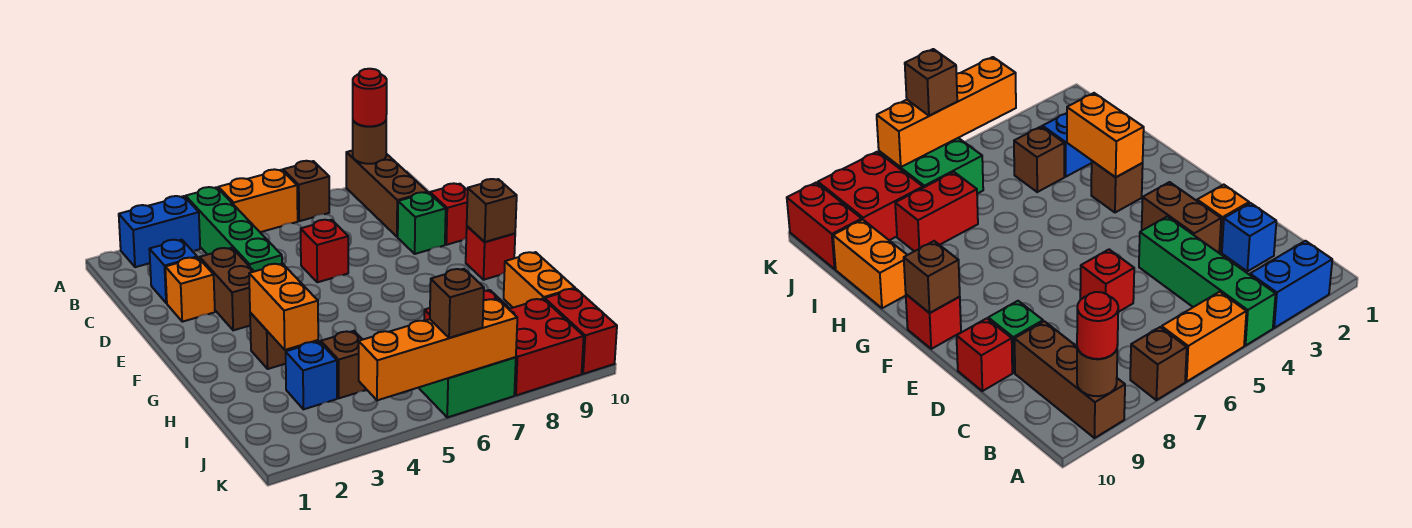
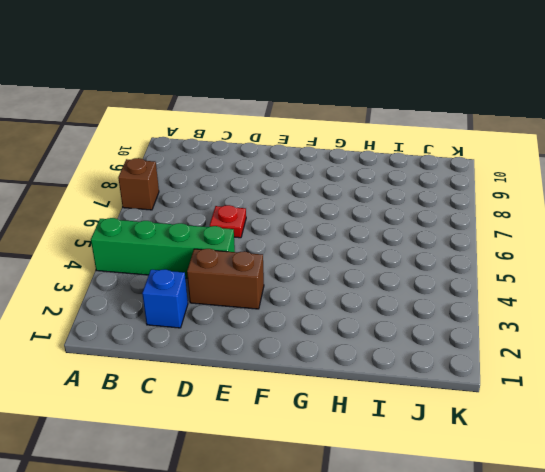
red plate D6 level 1 -> red brick D6 level 1
none -> blue brick A2:A3 level 1
none -> orange brick A5:A6 level 1
none -> brown brick A9:C9 level 1

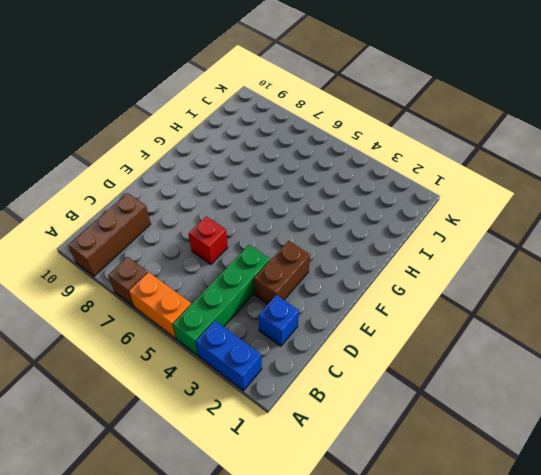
none -> orange brick D2 level 1
none -> green brick D9 level 1
none -> red brick D10 level 1

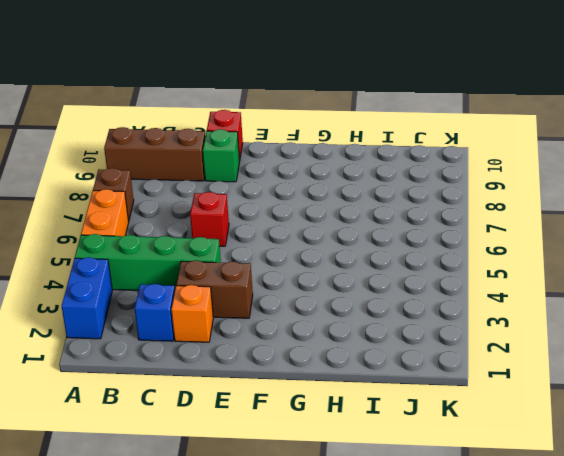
none -> red brick F10 level 1
none -> brown brick G3 level 1
none -> orange brick H10:I10 level 1

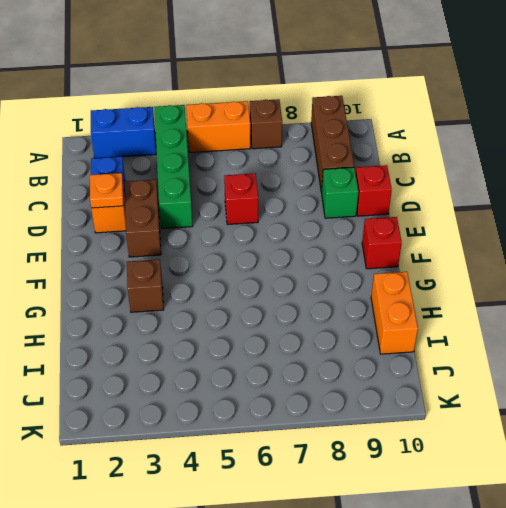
orange plate D2 level 2 -> none
none -> blue brick I3 level 1
none -> brown brick I4 level 1
none -> red brick I7:I8 level 1

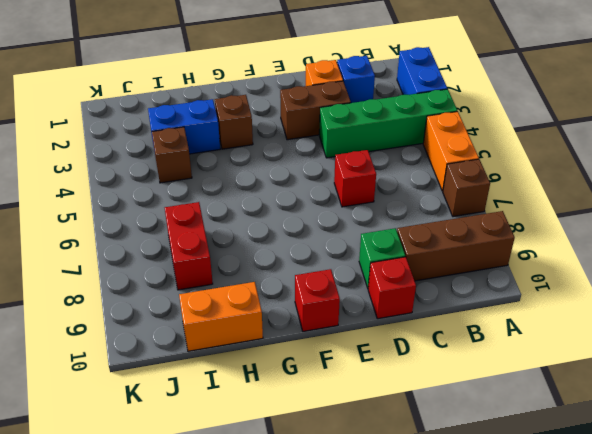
blue brick H3:I3 level 1 -> blue brick I3 level 1
none -> green brick J6:K7 level 1
none -> red brick J8:K9 level 1
none -> red brick J10:K10 level 1

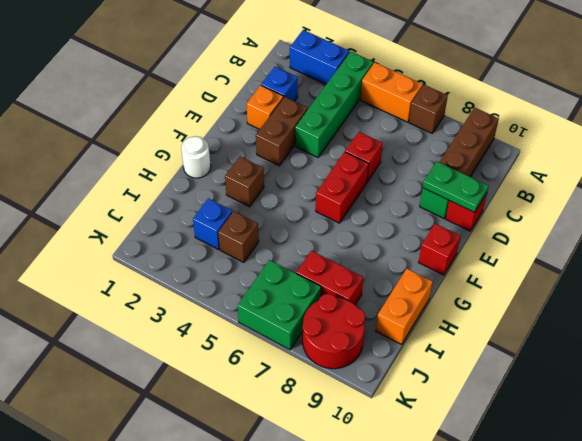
green plate D9:D10 level 2 -> none
red brick E6:F6 level 1 -> red brick J10:K10 level 1
white round brick G1 level 1 -> none
red round brick J8:K9 level 1 -> red brick J8:K9 level 1
none -> brown round brick A9 level 2
none -> brown brick F10 level 2
none -> orange brick G3:H3 level 2

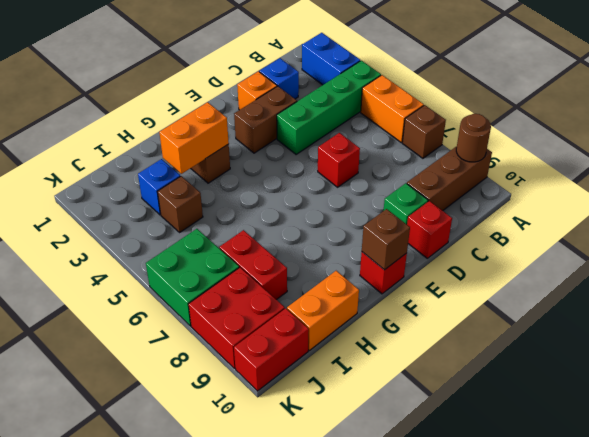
none -> orange brick K4:K7 level 2
none -> red round brick A9 level 3
none -> brown brick K6 level 3

